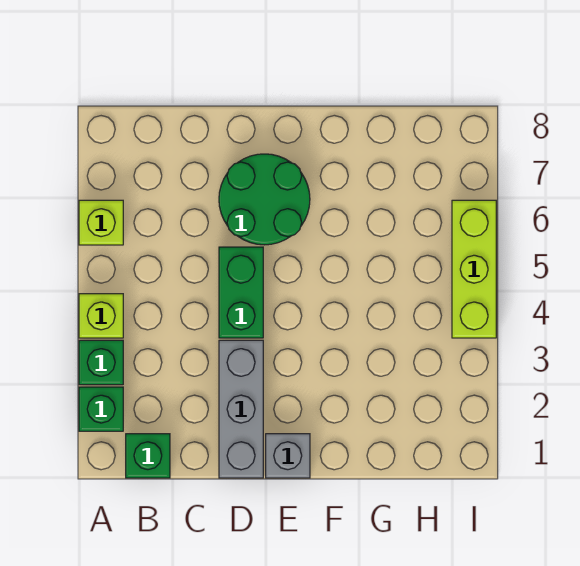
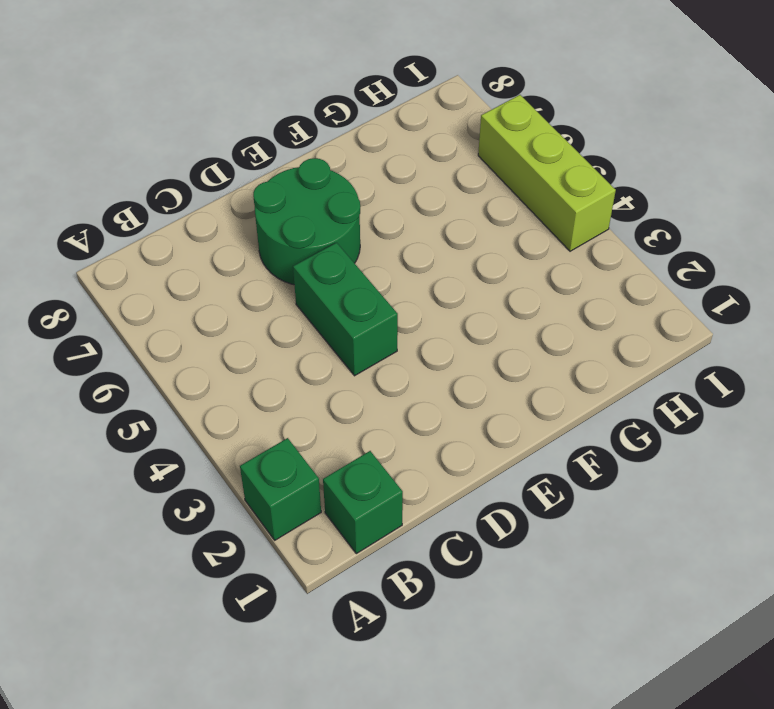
none -> green brick A3 level 1
none -> lime brick A4 level 1

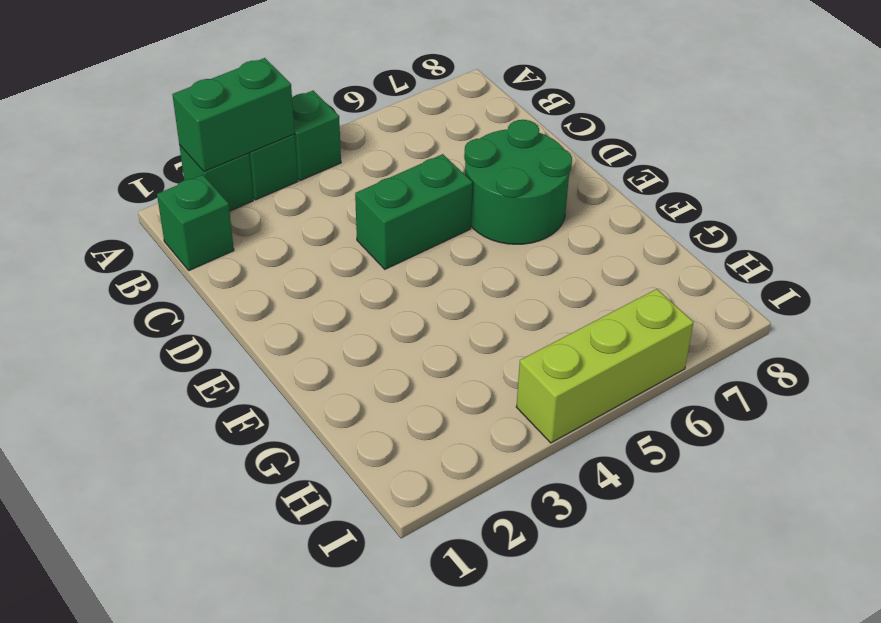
green brick A2:A3 level 2 -> none
green brick A4 level 1 -> lime brick A4 level 1
none -> lime brick A6 level 1
none -> grey brick D1:D3 level 1

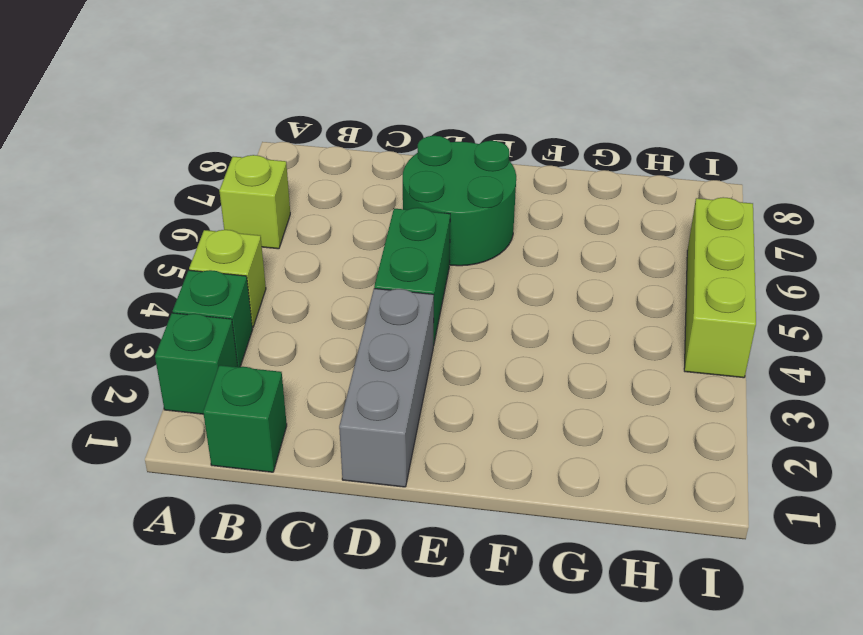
none -> grey brick E1 level 1

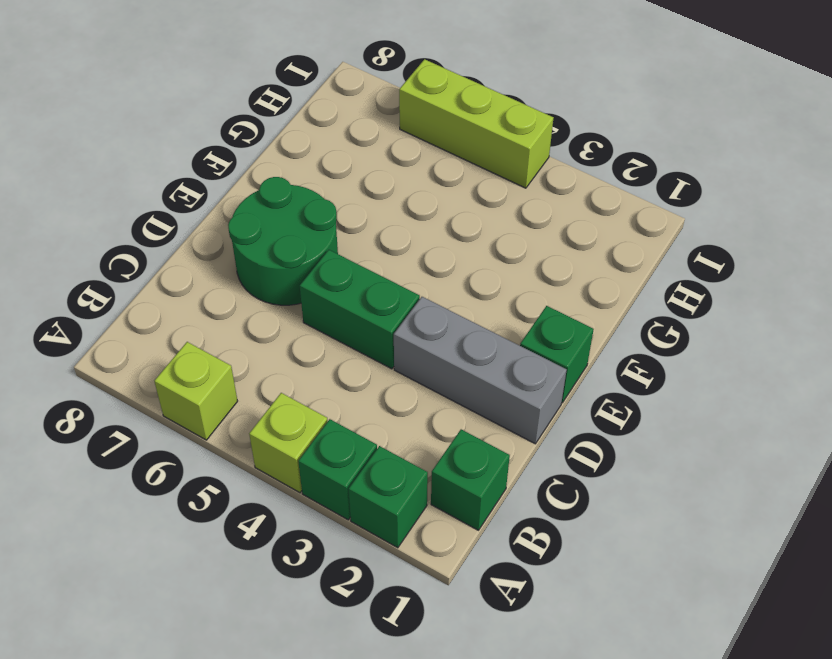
green brick E1 level 1 -> grey brick E1 level 1

